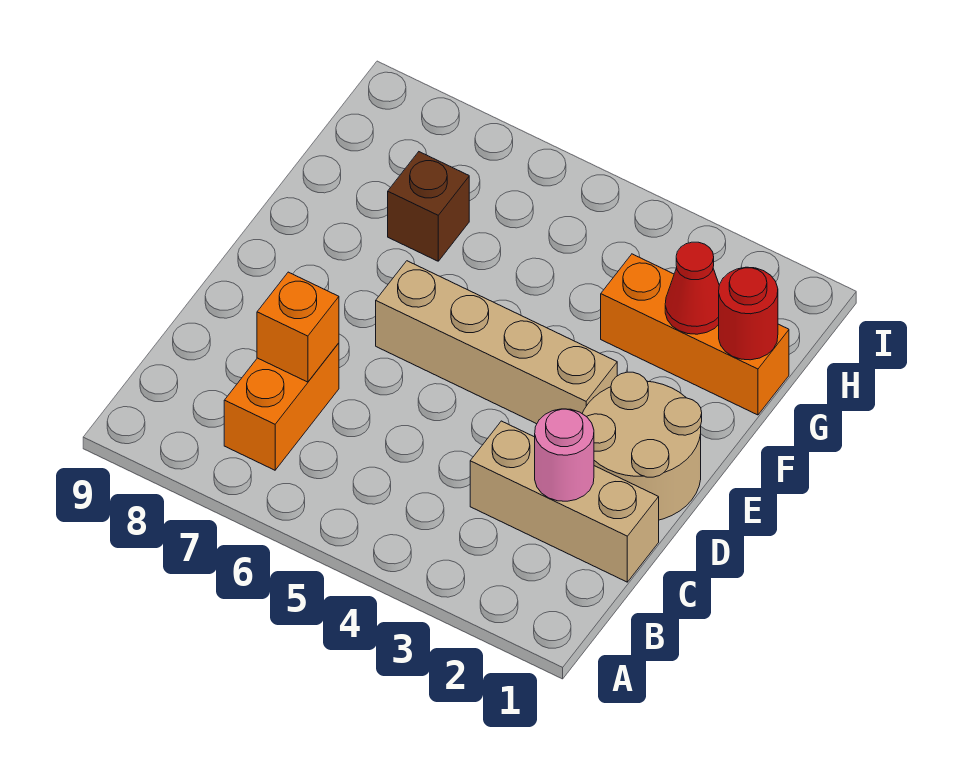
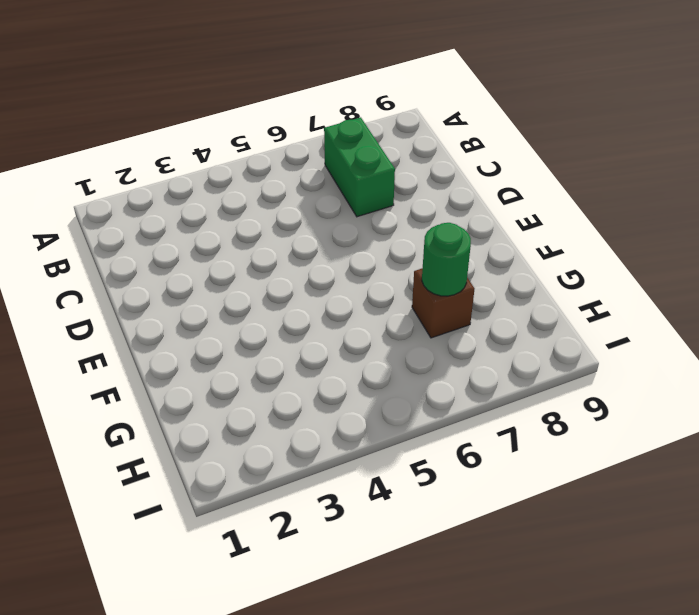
green brick B7:C7 level 1 -> orange brick B7:C7 level 1
green round brick G7 level 2 -> none
none -> tan brick C1:C3 level 1
none -> tan round brick D1:E2 level 1

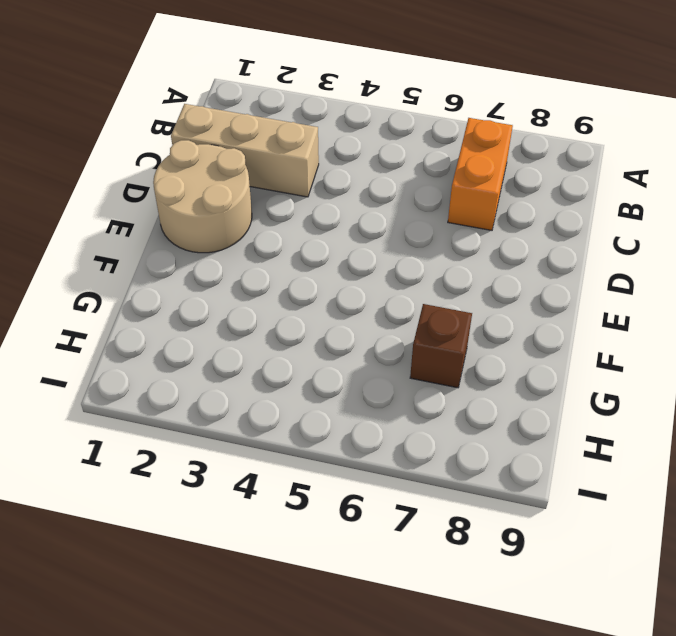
none -> tan brick E3:E6 level 1
none -> orange brick G1:G3 level 1

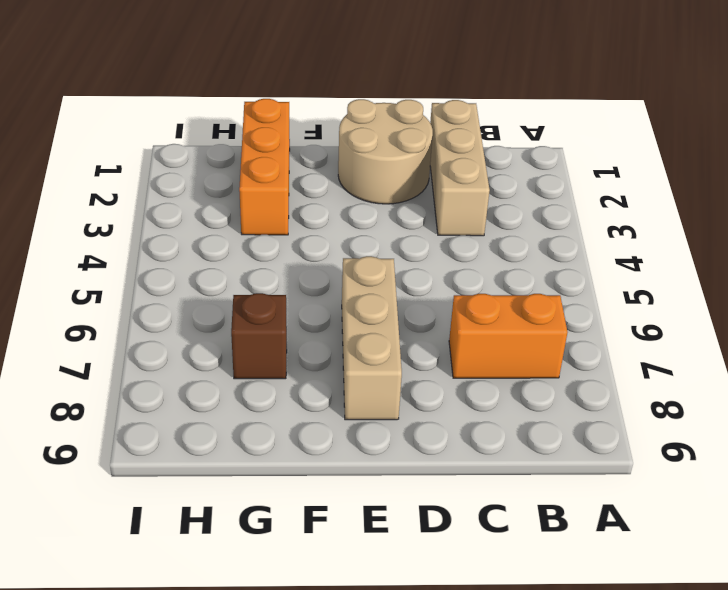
tan brick E6:E8 level 1 -> tan brick E3:E6 level 1
none -> pink round brick C2 level 2
none -> orange brick C7 level 2

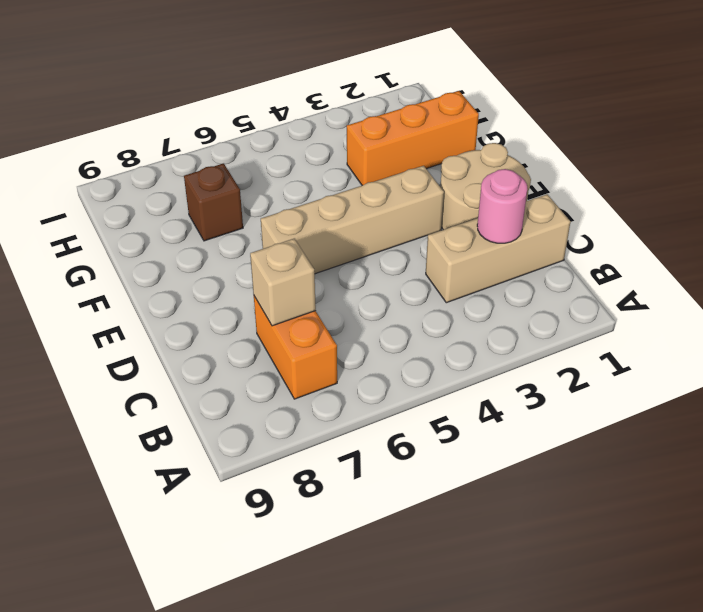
tan brick C7 level 2 -> orange brick C7 level 2
none -> red round brick G1 level 2
none -> red cone G2 level 2

